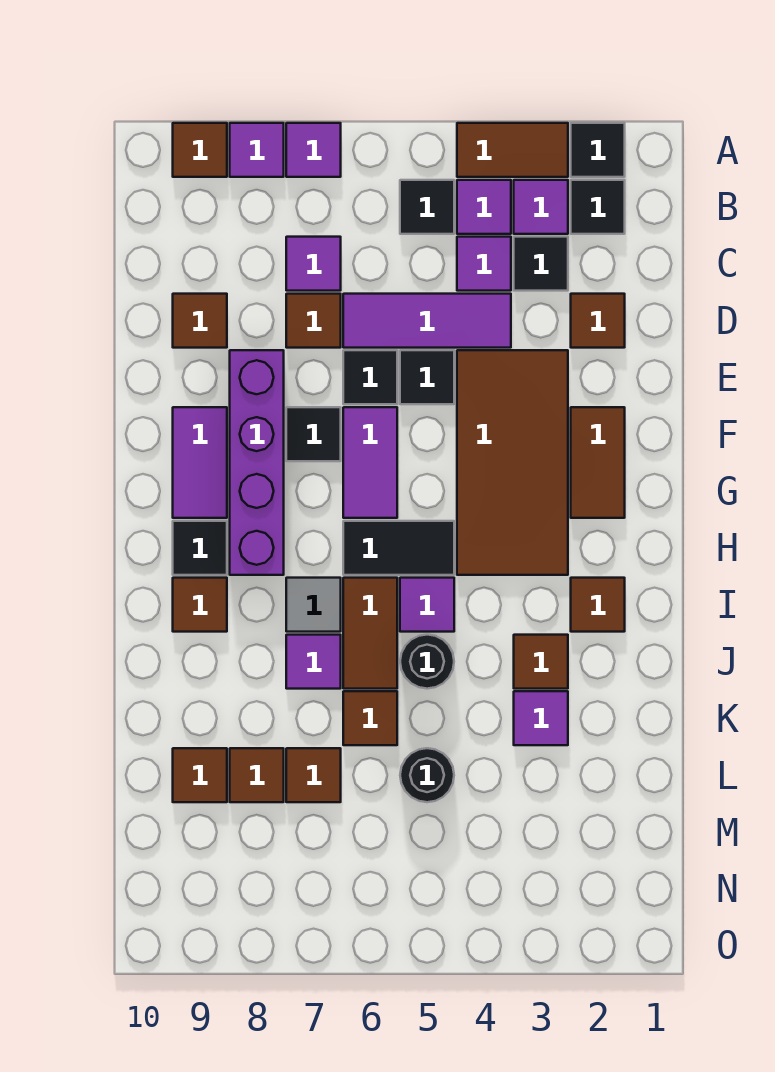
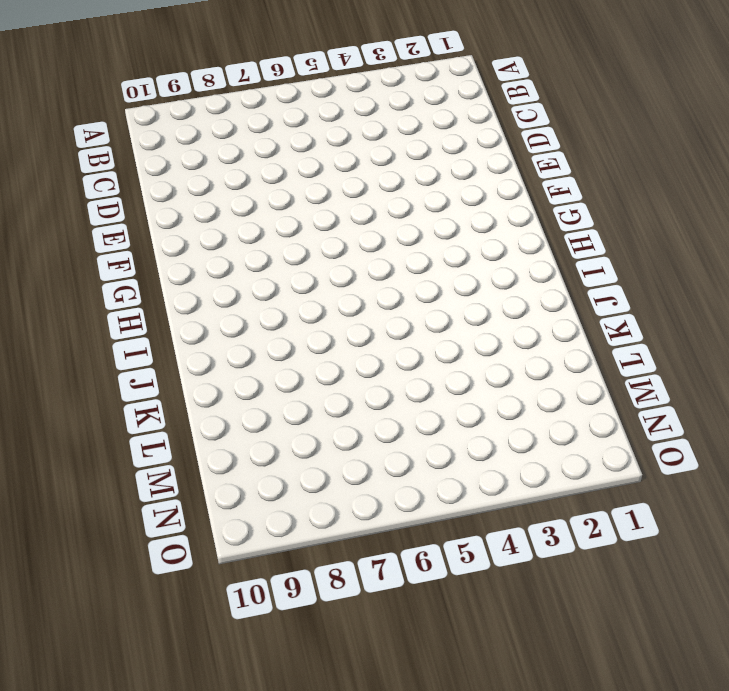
none -> black tile A2 level 1
none -> brown tile A3:A4 level 1
none -> purple tile A7 level 1
none -> purple tile A8 level 1

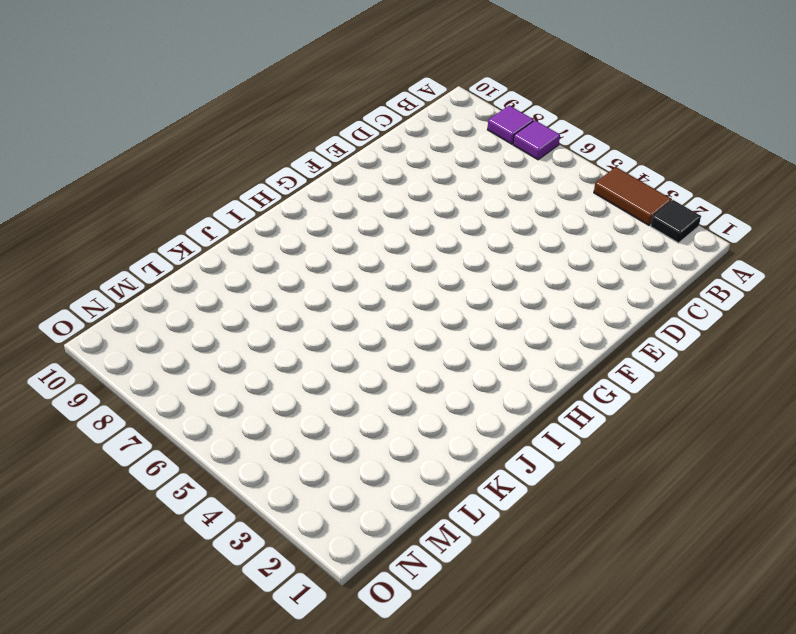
none -> brown tile A9 level 1
none -> black tile B2 level 1
none -> purple tile B3 level 1
none -> purple tile B4 level 1

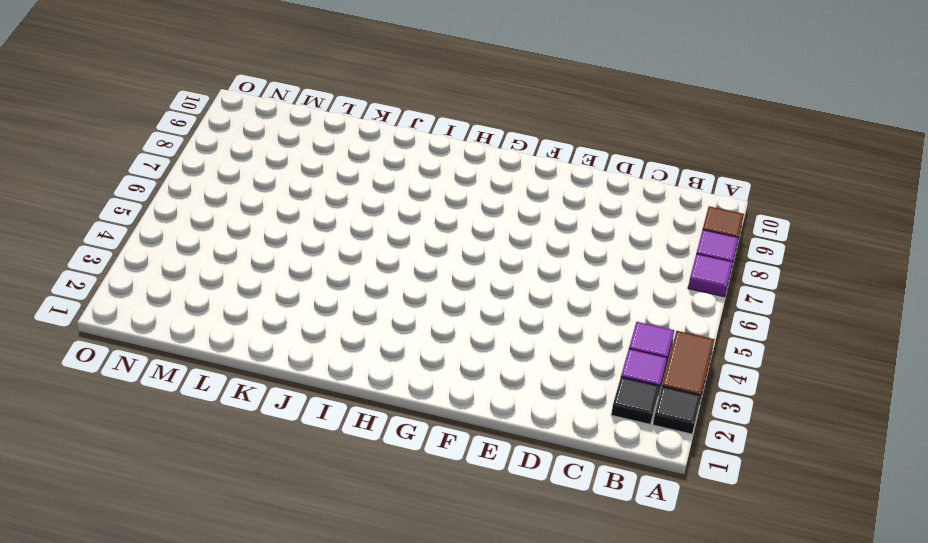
none -> black tile B5 level 1
none -> black tile C3 level 1
none -> purple tile C4 level 1
none -> purple tile C7 level 1

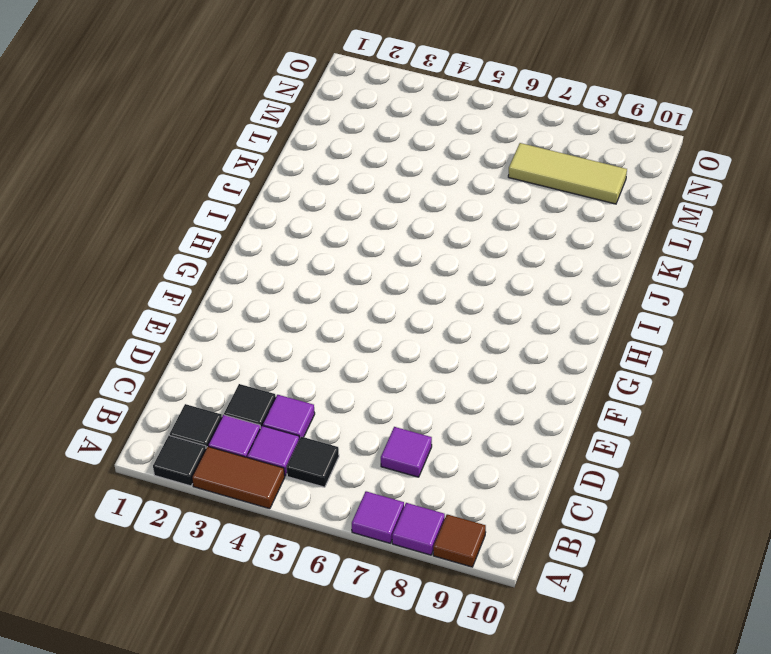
tan tile M7:M9 level 1 -> none
none -> brown tile D2 level 1
none -> purple tile D4:D6 level 1
none -> brown tile D7 level 1
none -> brown tile D9 level 1

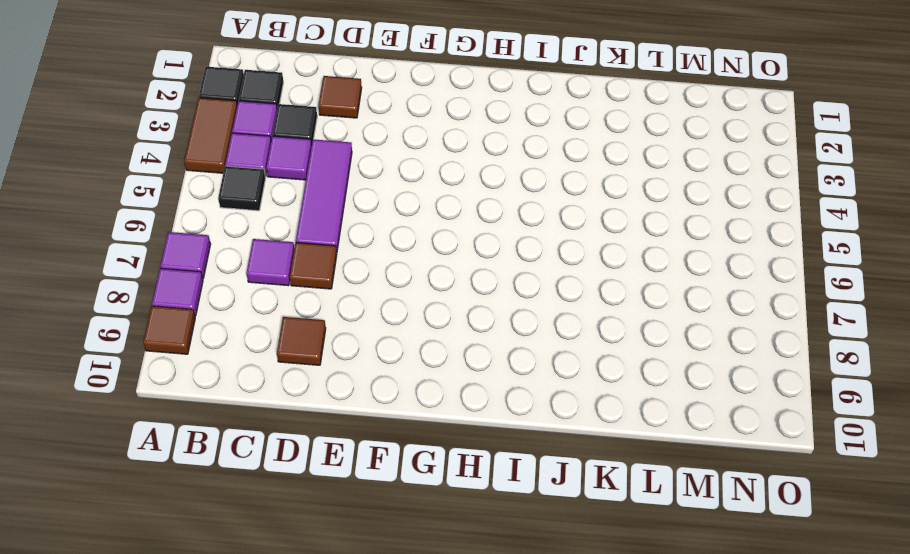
none -> brown tile E3:H4 level 1
none -> black tile E5 level 1
none -> black tile E6 level 1
none -> purple brick E8:H8 level 1

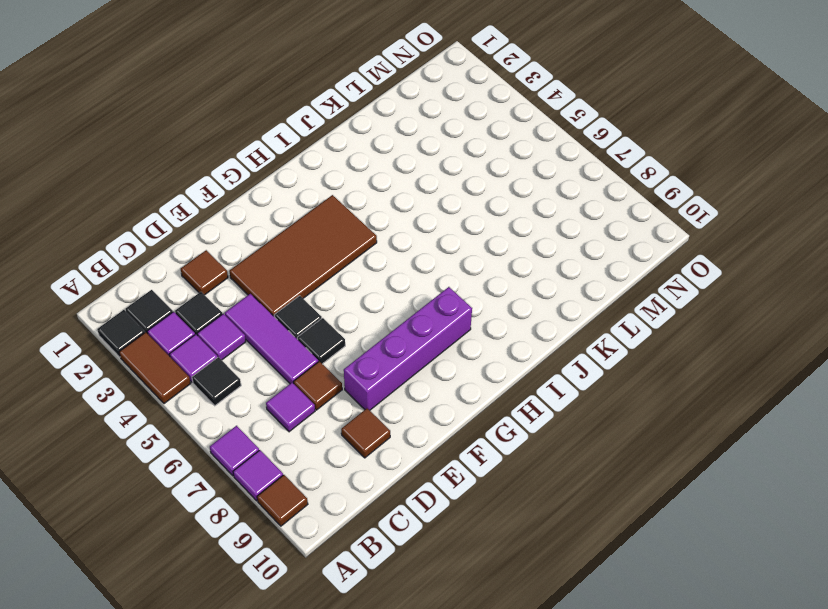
none -> brown tile F2:G2 level 1
none -> purple tile F6:G6 level 1
none -> black tile F7 level 1
none -> purple tile F9:G9 level 1

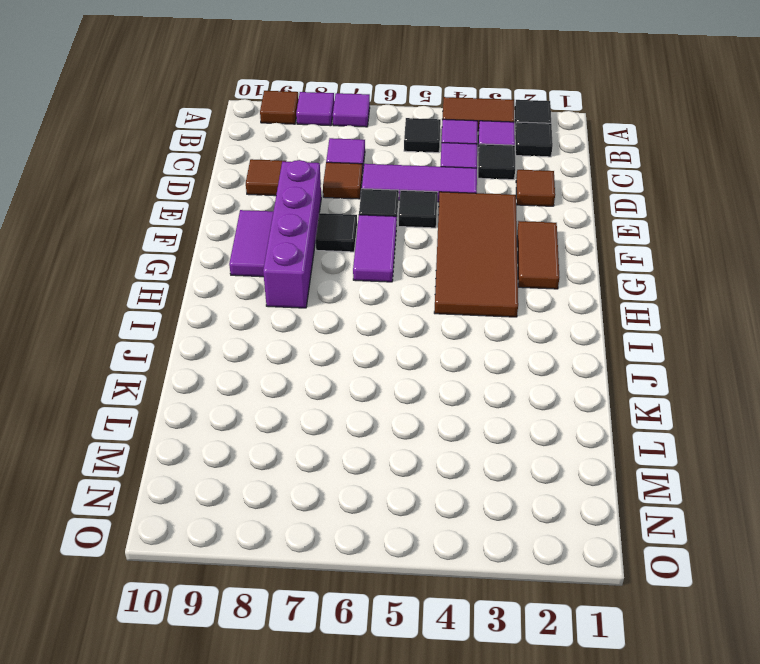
none -> black tile H5:H6 level 1
none -> black tile H9 level 1
none -> brown tile I2 level 1
none -> purple tile I5 level 1

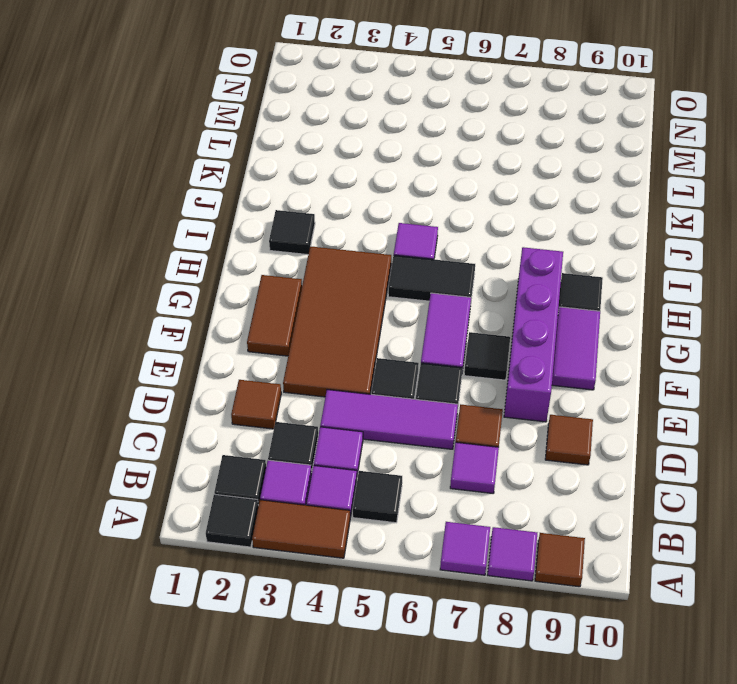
black tile I2 level 1 -> brown tile I2 level 1
none -> brown tile I6:J6 level 1
none -> grey tile I7 level 1
none -> brown tile I9 level 1
none -> brown tile J3 level 1

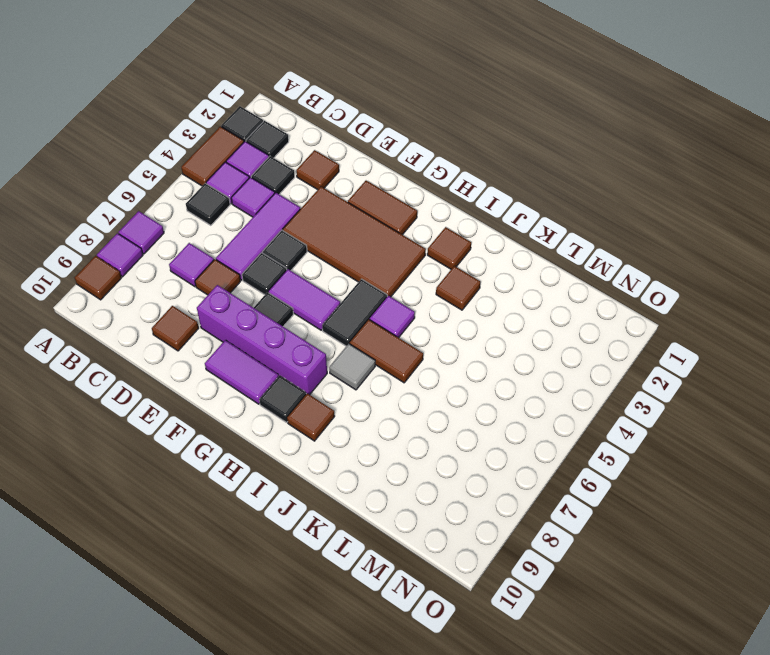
none -> black round brick J5 level 1
none -> purple tile J7 level 1
none -> purple tile K3 level 1
none -> brown tile K6 level 1

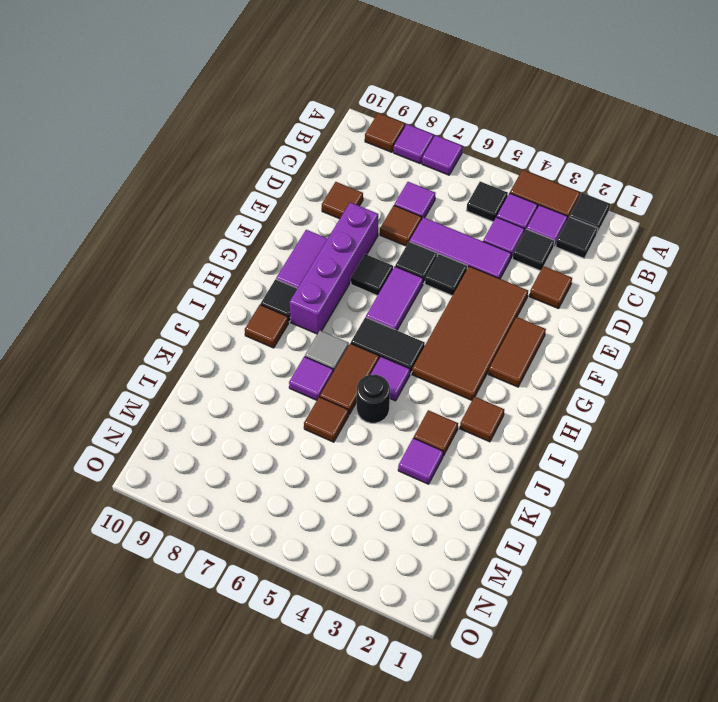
none -> black round brick L5 level 1
none -> brown tile L7 level 1
none -> brown tile L8 level 1
none -> brown tile L9 level 1

